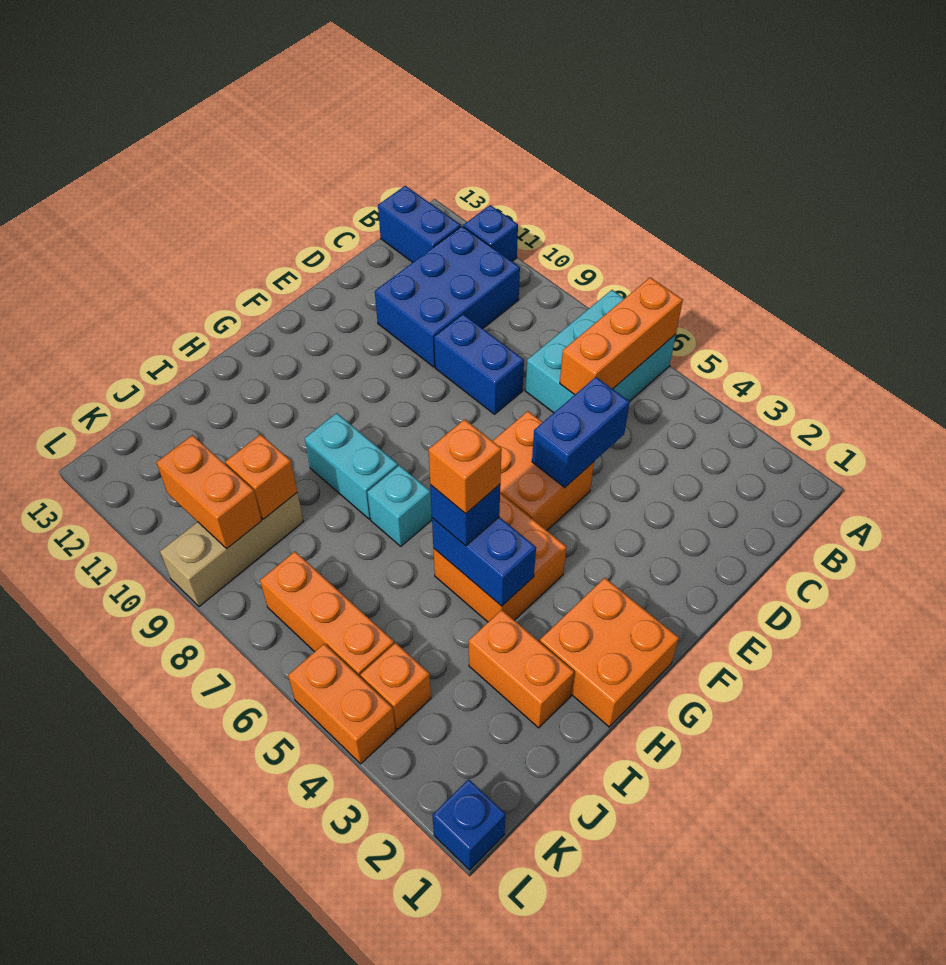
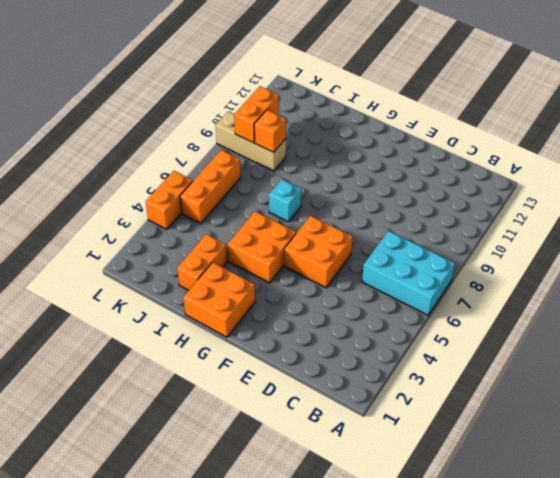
none -> blue brick A11 level 1
none -> blue brick B10:D11 level 1
none -> blue brick B12:B13 level 1

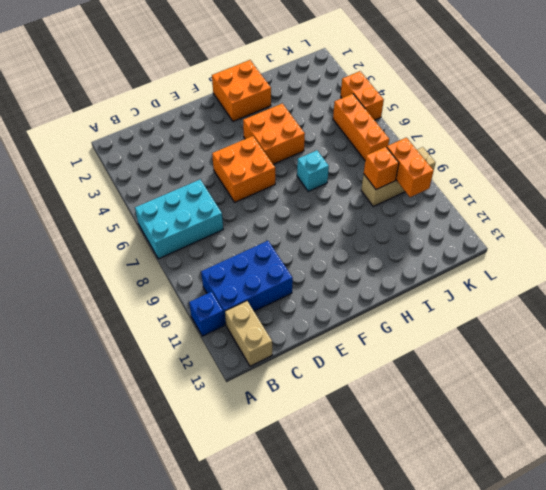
tan brick B12:B13 level 1 -> blue brick B12:B13 level 1
none -> blue brick D8:D9 level 1
none -> cyan brick H8:H9 level 1
none -> orange brick I2:I3 level 1

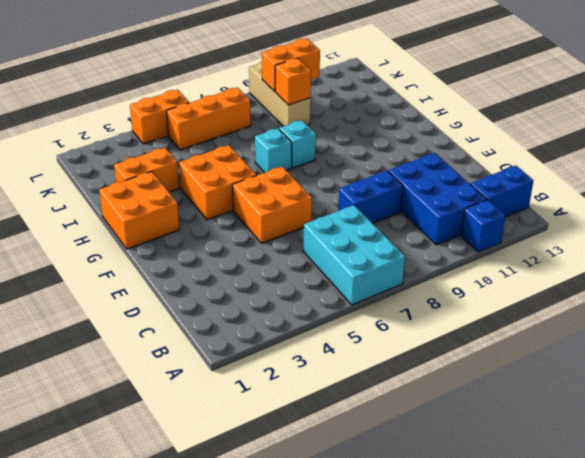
cyan brick H8 level 1 -> cyan brick H8:H9 level 1
none -> orange brick K4 level 1
none -> blue brick L1 level 1
none -> orange brick A6:C6 level 2

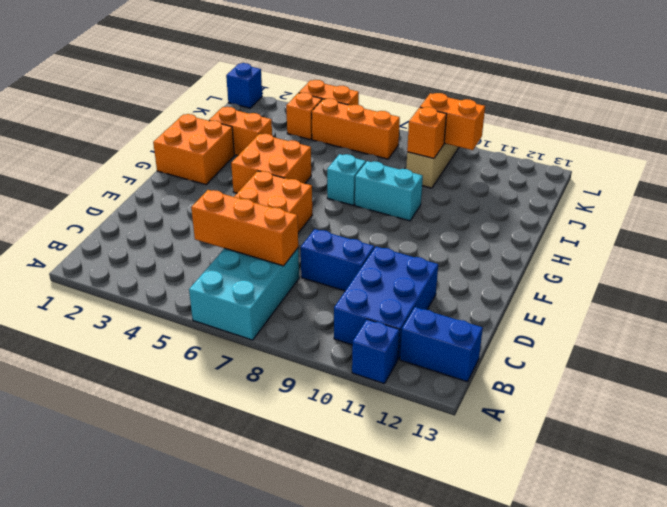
orange brick C5:C7 level 2 -> orange brick A6:C6 level 2
none -> blue brick D5:E5 level 2
none -> blue brick H4:H5 level 2
none -> blue brick H5 level 3

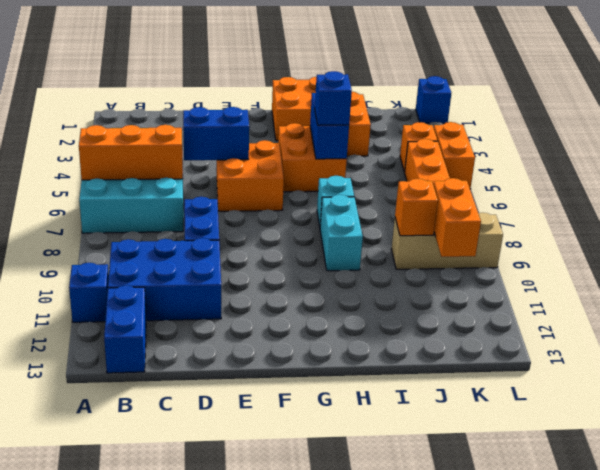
none -> orange brick H5 level 4

